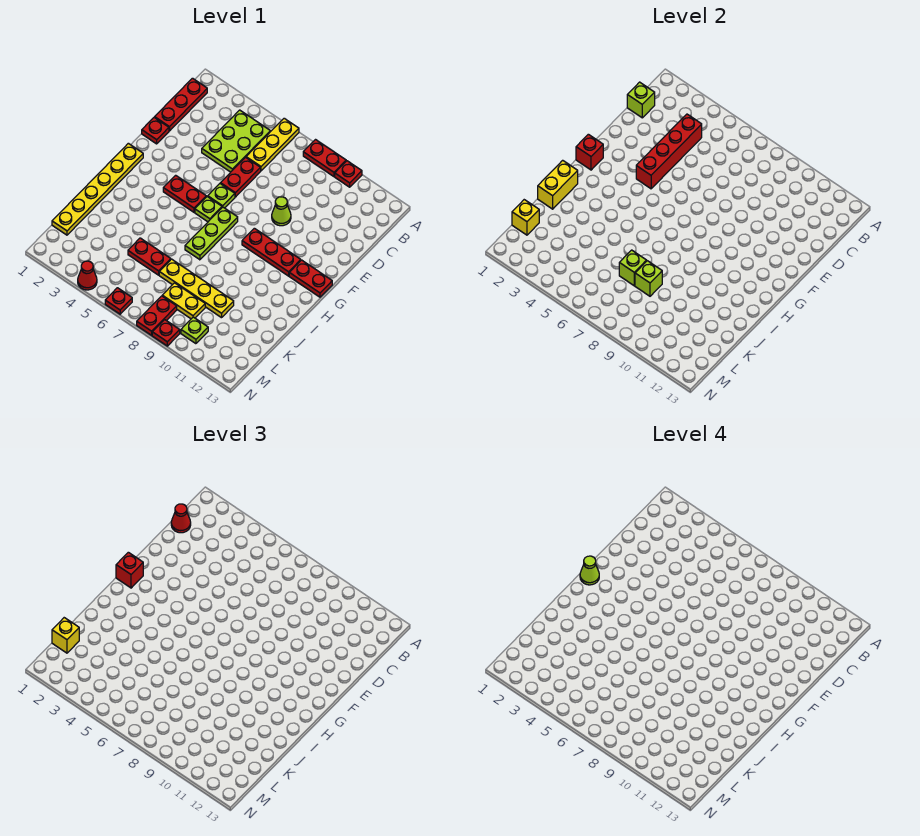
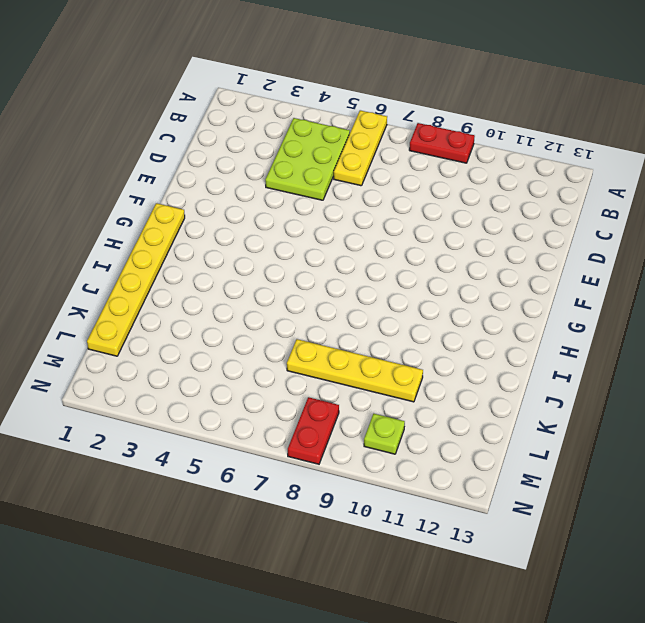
none -> red plate A10 level 1
none -> red plate B1:D1 level 1
none -> red plate D6:E6 level 1
none -> red plate E1 level 1

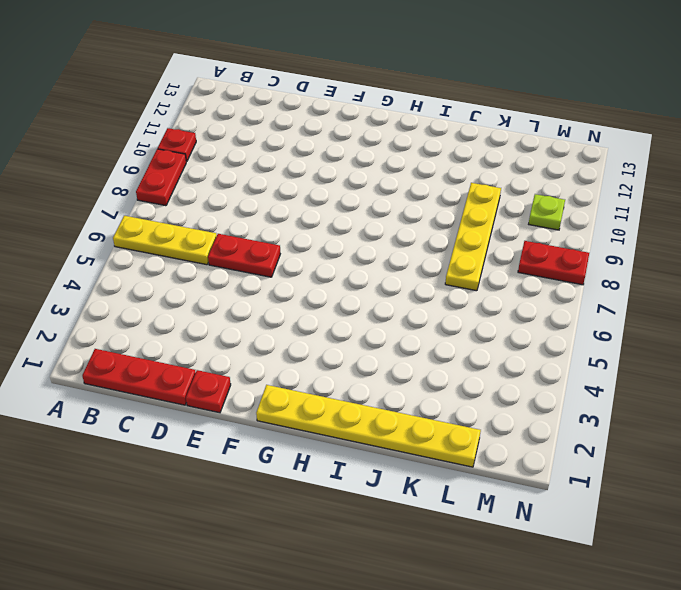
none -> lime plate B4:D5 level 1
none -> lime cone E9 level 1
none -> lime plate F6 level 1
none -> red plate G4:G5 level 1

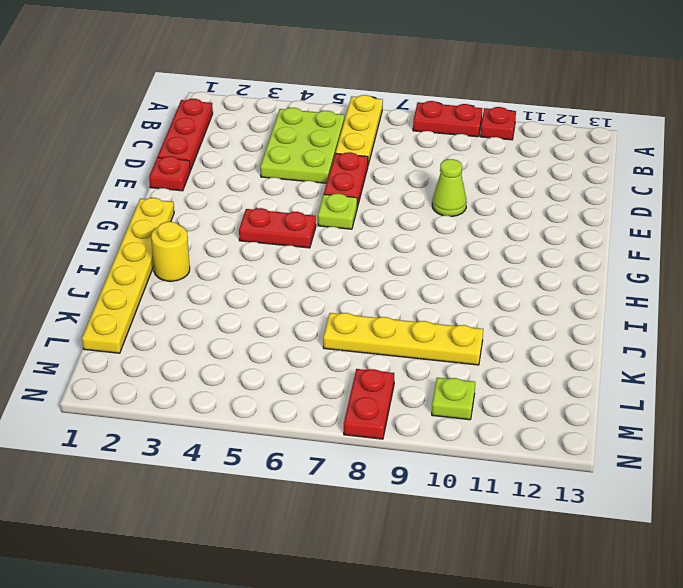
yellow round brick I2 level 1 -> none
none -> lime plate G6 level 1
none -> lime plate G7:I7 level 1
none -> red plate G9:G11 level 1
none -> red plate G12:G13 level 1

